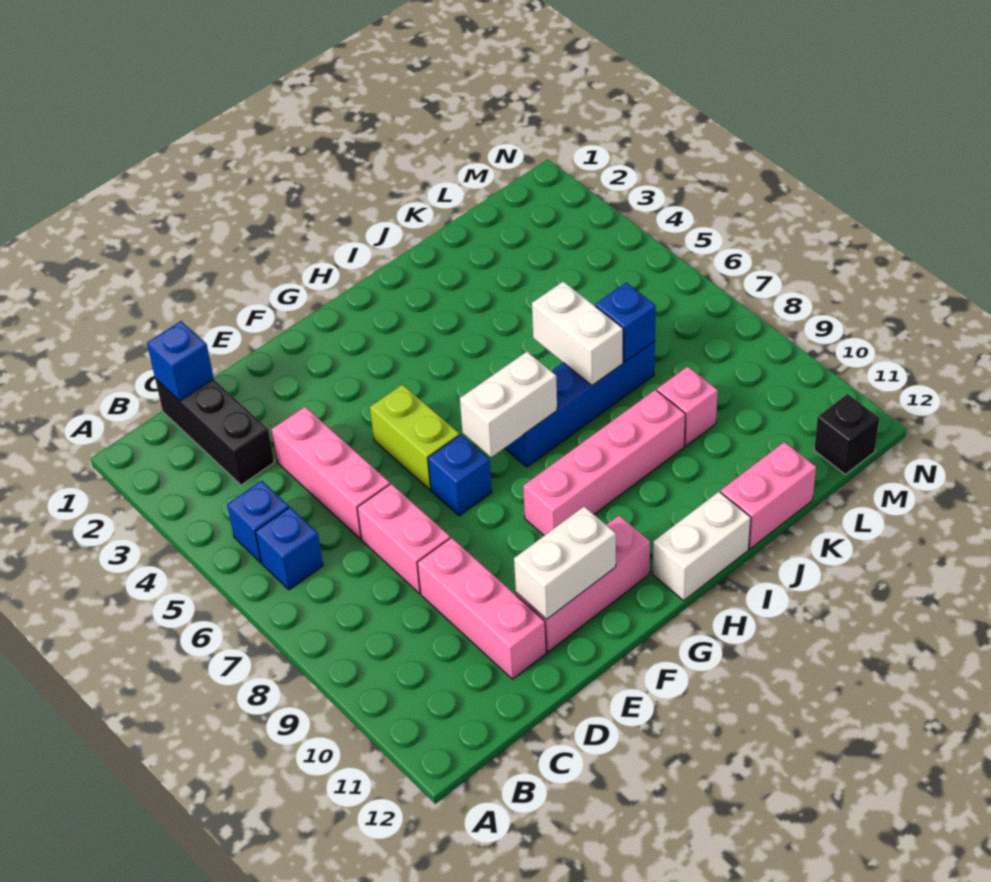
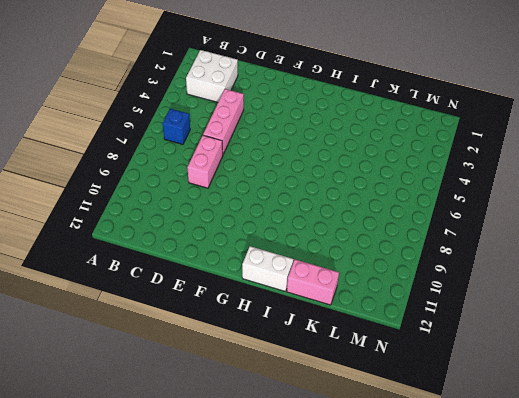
white brick B2:C3 level 1 -> black brick C1:C3 level 1
none -> blue brick B5 level 1
none -> pink brick D9:D11 level 1
none -> pink brick E11:G11 level 1

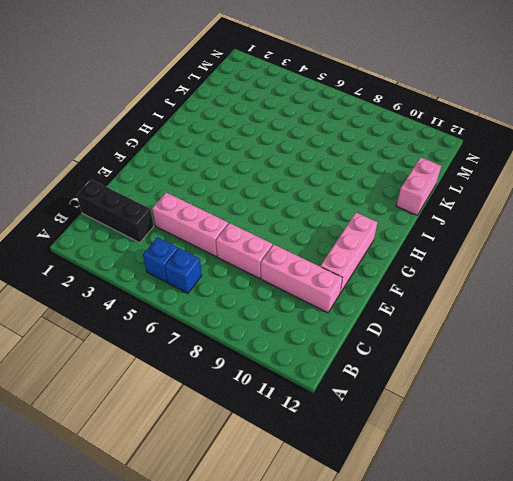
none -> lime brick F5:F6 level 1
none -> blue brick F7 level 1
none -> pink brick G9:J9 level 1

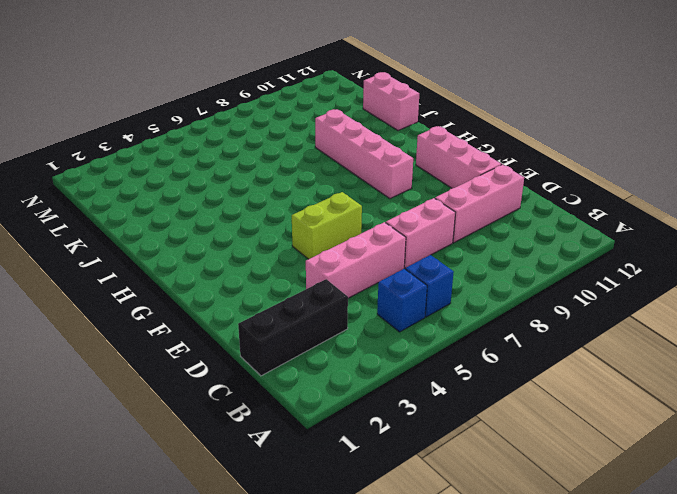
none -> blue brick F7 level 1
none -> blue brick H7:K7 level 1
none -> white brick H12:I12 level 1

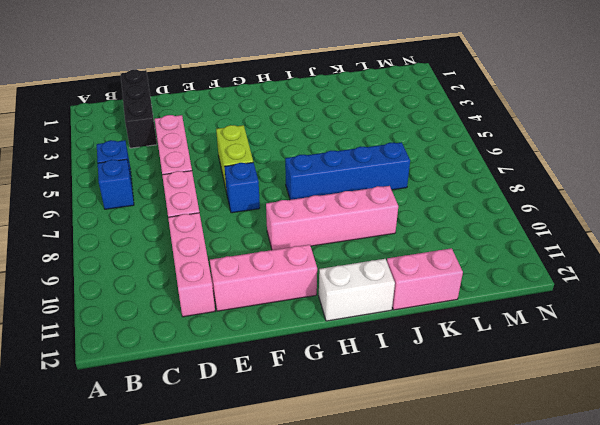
none -> pink brick K9 level 1
none -> black brick M12 level 1
none -> blue brick C1 level 2

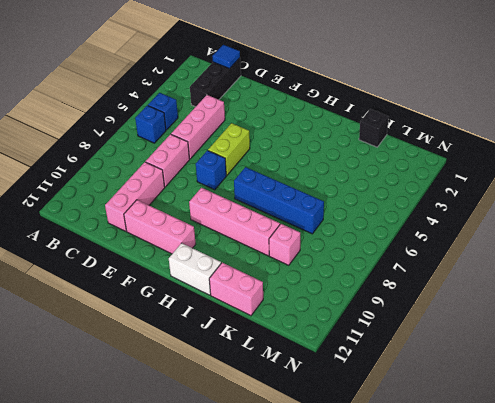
blue tile C1 level 2 -> blue brick C1 level 2
black brick K1 level 1 -> black brick M12 level 1
none -> white brick E11:F11 level 2
none -> white brick G7:H7 level 2
none -> white brick J6:J7 level 2

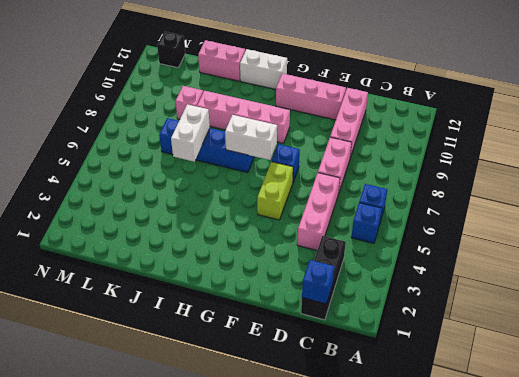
none -> white brick E11:F11 level 2
none -> blue brick K7 level 2

